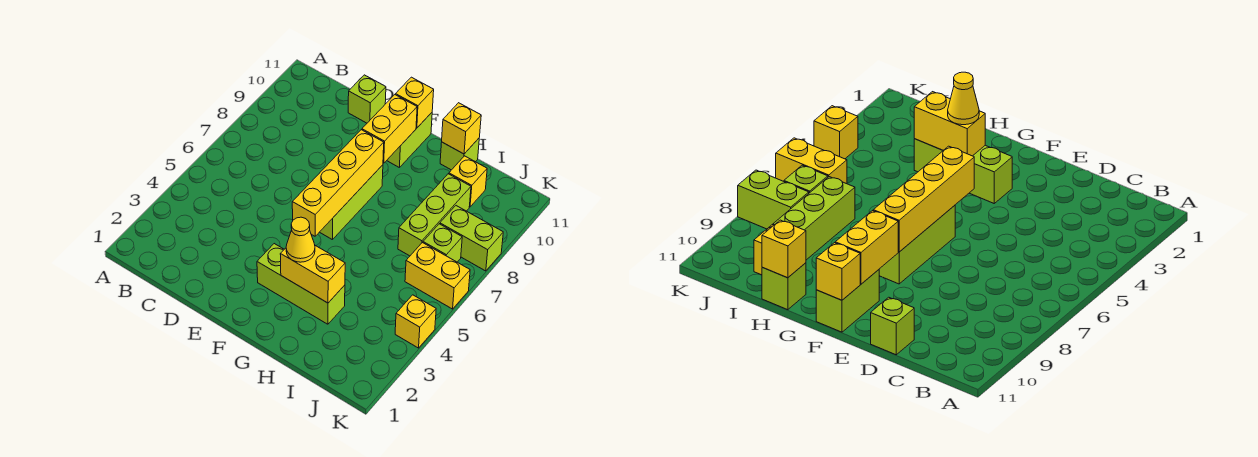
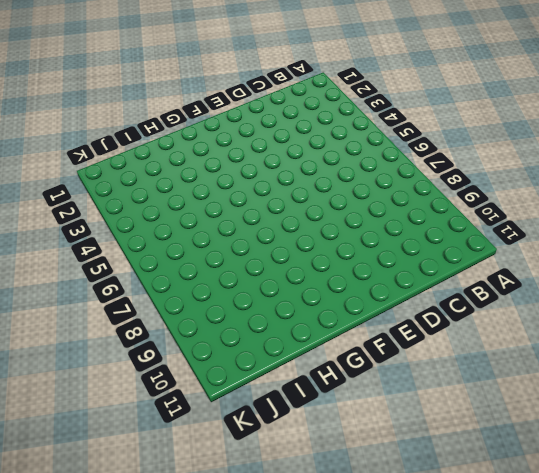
none -> lime brick D11 level 1
none -> lime brick F3:H3 level 1
none -> lime brick F6:F8 level 1

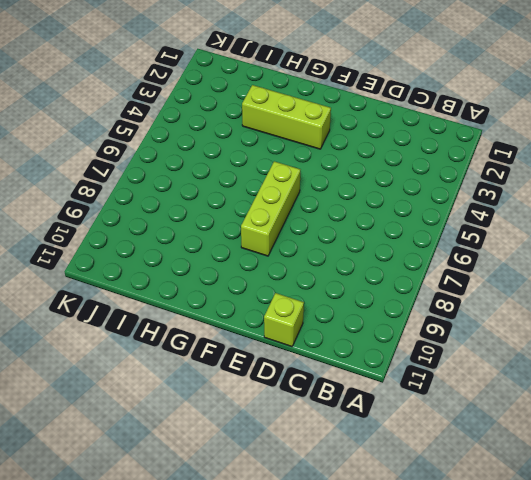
none -> lime brick F10:F11 level 1
none -> lime brick H11 level 1
none -> lime brick I7:I9 level 1

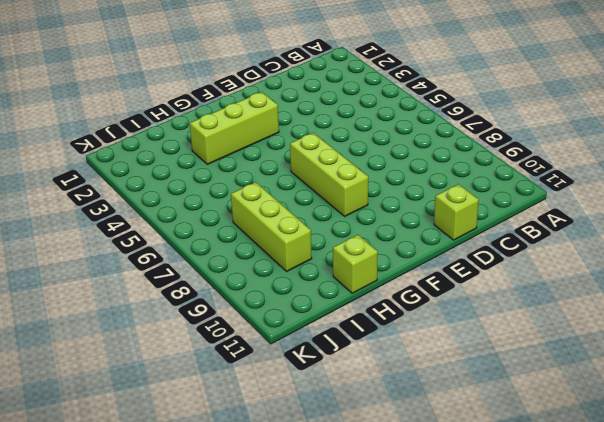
none -> lime brick F10:F11 level 1
none -> yellow brick I10 level 1
none -> yellow brick J6:K6 level 1

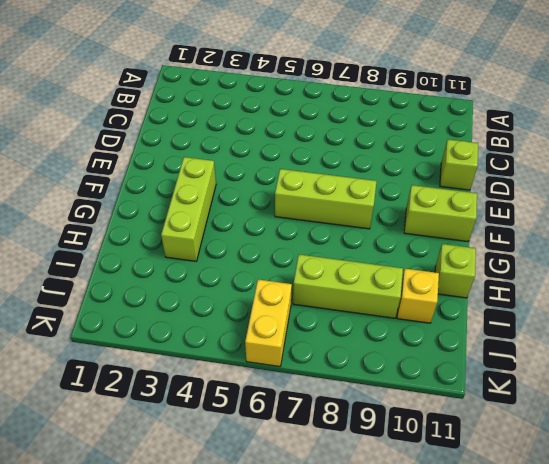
none -> lime brick J7 level 1
none -> lime brick J8:K8 level 1
none -> yellow brick K4 level 1

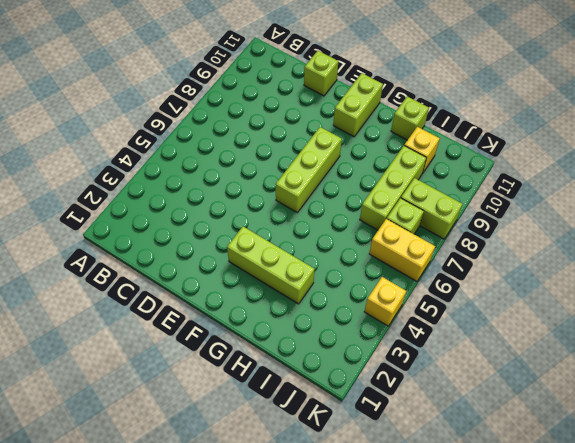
none -> yellow brick F5:F8 level 2
none -> yellow brick F9:F10 level 2
none -> yellow brick F11 level 2

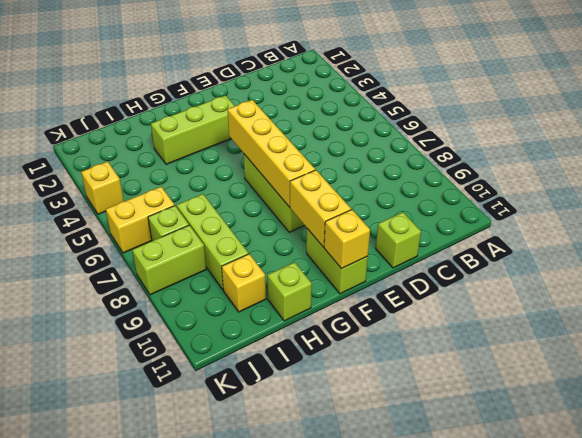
none -> yellow brick G3:H3 level 2
none -> yellow brick H11 level 2
none -> yellow cone G3 level 3

